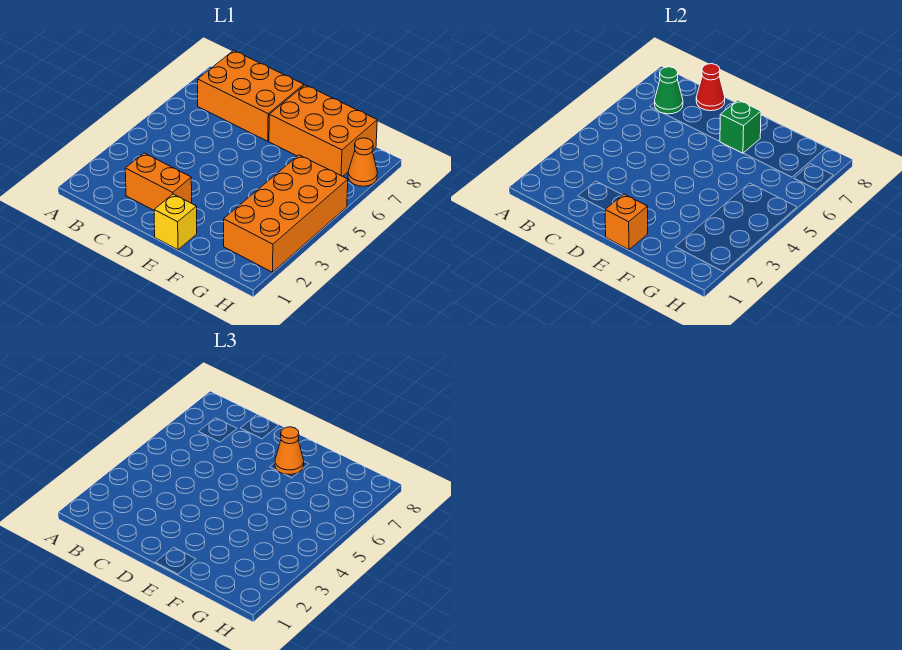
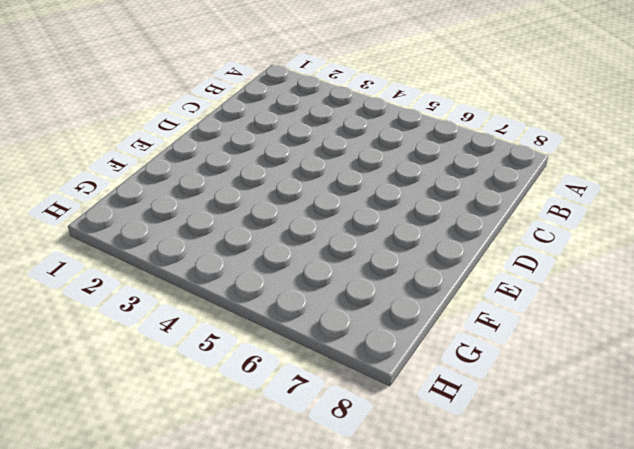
none -> orange brick B7:D8 level 1
none -> orange brick C2:D2 level 1

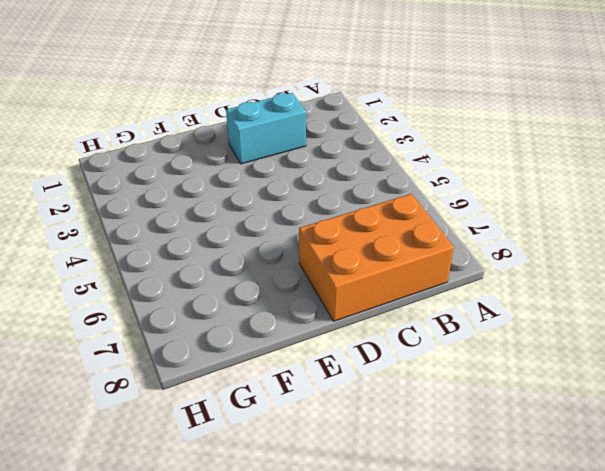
cyan brick C2:D2 level 1 -> orange brick C2:D2 level 1
none -> yellow brick E1 level 1
none -> orange brick E7:G8 level 1

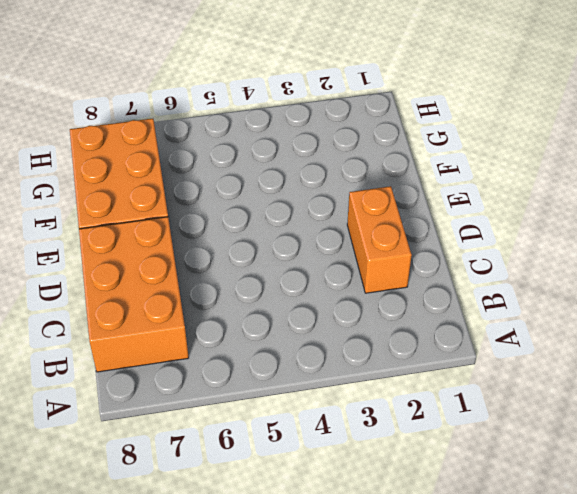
none -> yellow brick E1 level 1
none -> orange brick G2:H5 level 1

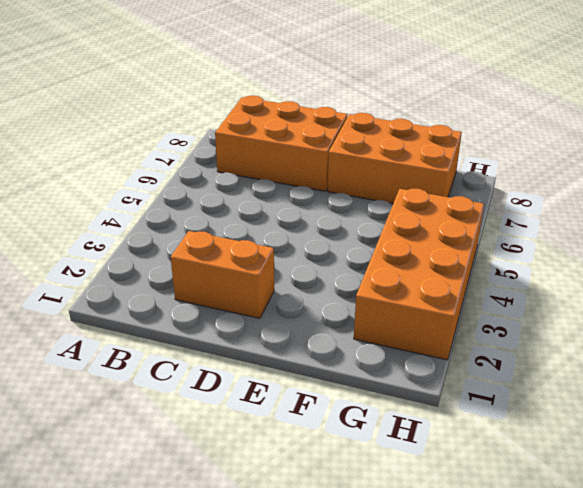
none -> yellow brick E1 level 1
none -> orange cone H7 level 1

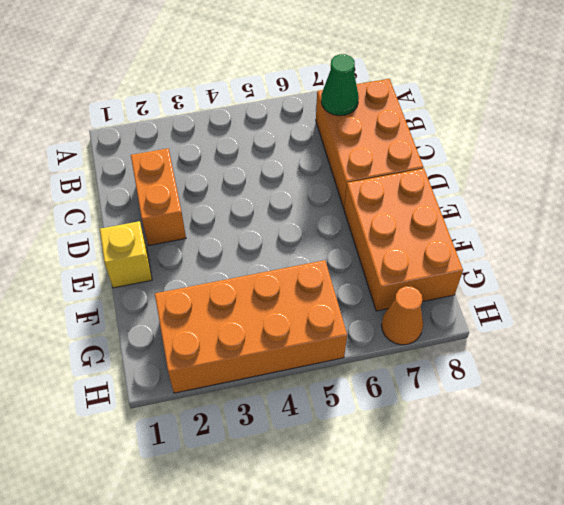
none -> red cone C8 level 2
none -> orange brick E1 level 2

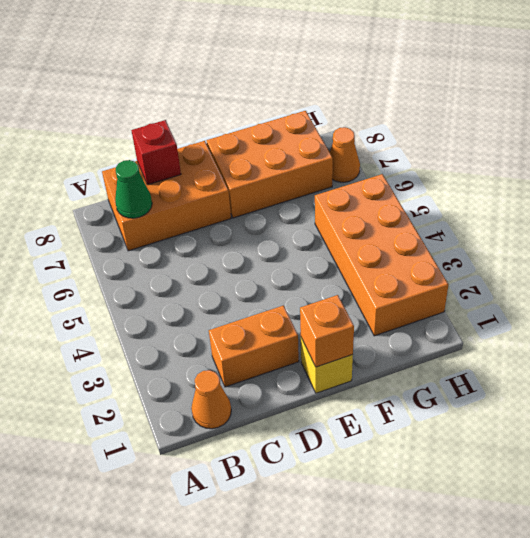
orange cone B1 level 1 -> orange cone E7 level 3
red brick C8 level 2 -> red cone C8 level 2
none -> green brick E7 level 2

